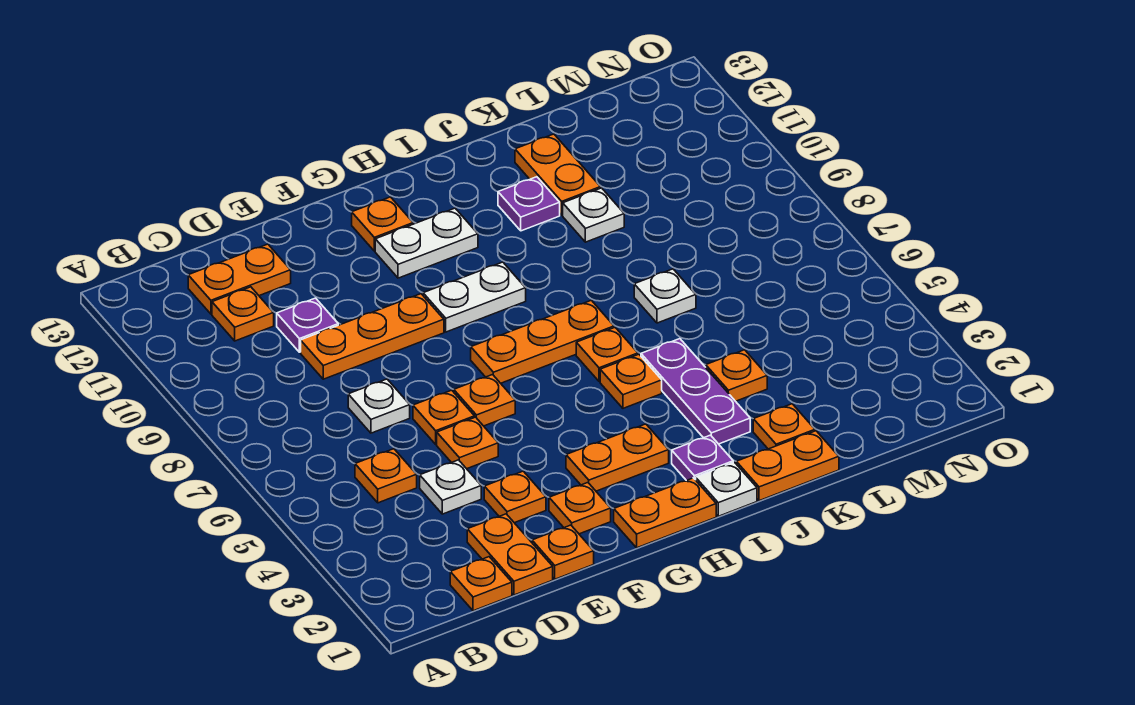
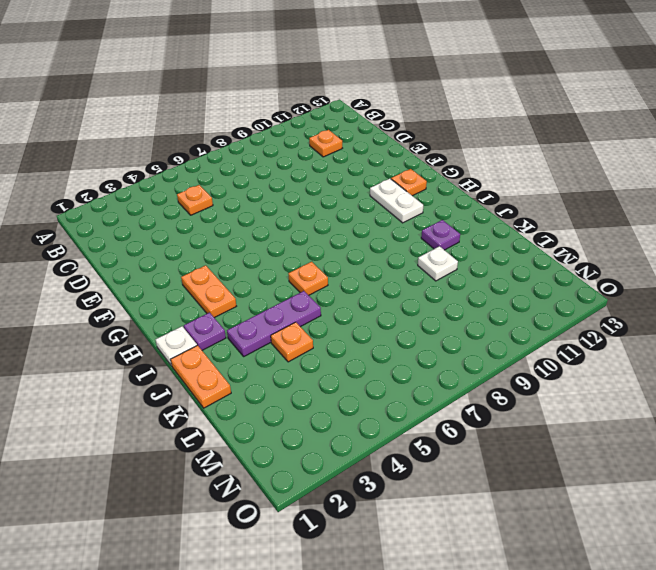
none -> orange plate C1 level 1
none -> orange plate C12:D12 level 1
none -> orange plate D1:D2 level 1
none -> white plate D4 level 1

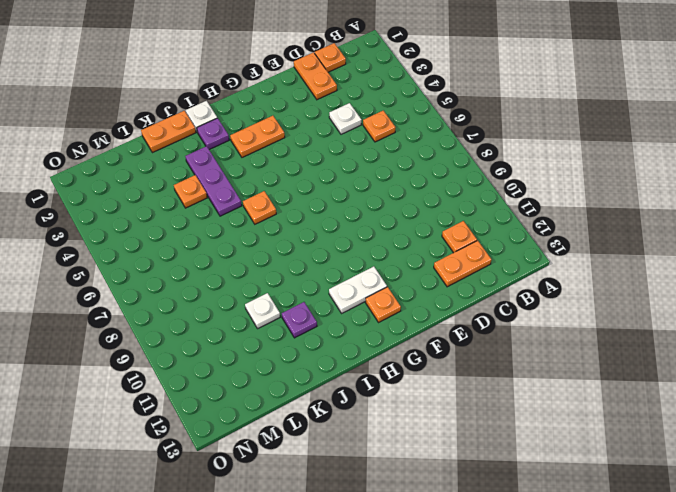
none -> white plate D7 level 1
none -> orange plate D9:F9 level 1
none -> purple plate D10 level 1
none -> orange plate E1 level 1

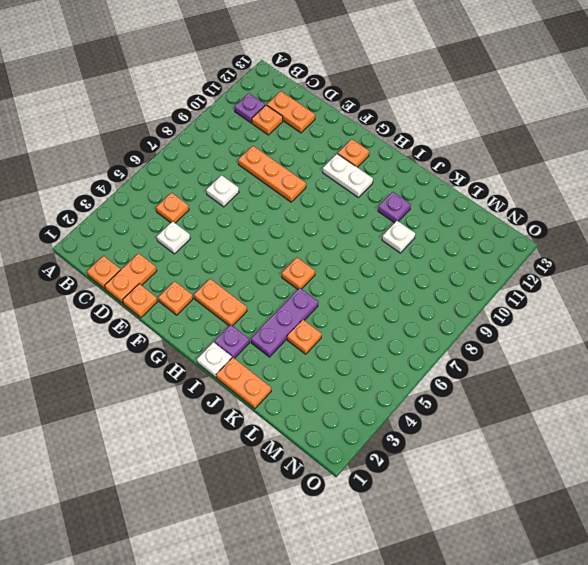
purple plate B11 level 1 -> purple plate D10 level 1
none -> orange plate E3 level 1
none -> orange plate E5 level 1
none -> orange plate E6 level 1
none -> orange plate F6 level 1

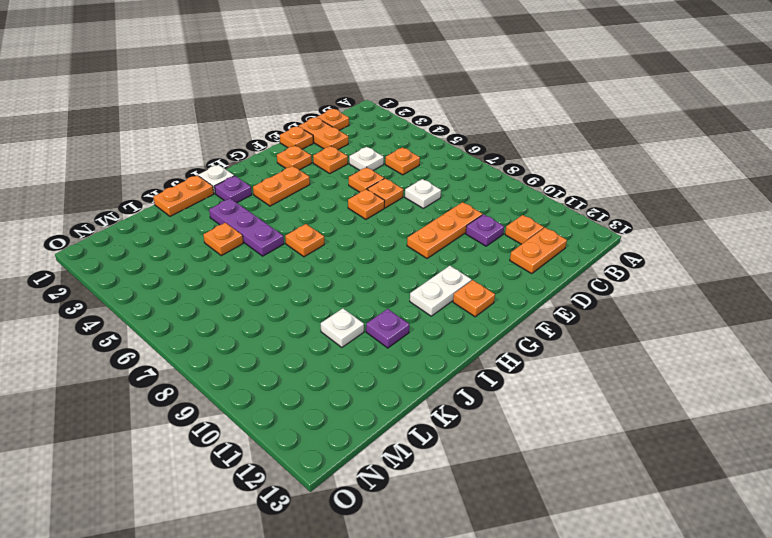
none -> orange plate G1:H1 level 1
none -> orange plate G7:I7 level 1
none -> white plate G9:H9 level 1
none -> orange plate I5 level 1

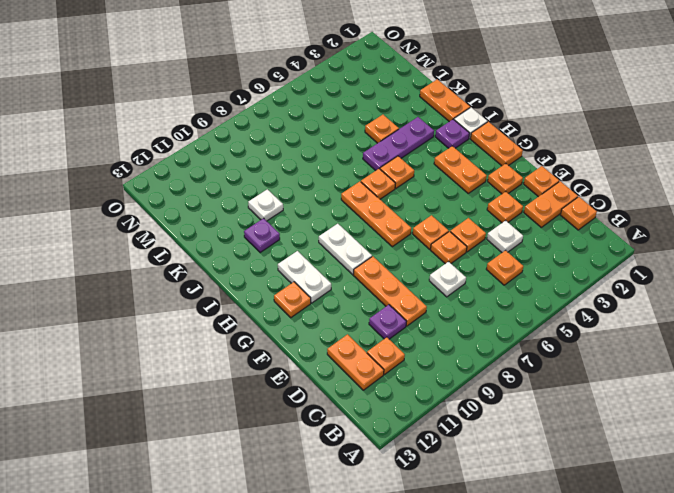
none -> orange plate K2 level 1
none -> white plate K7 level 1
none -> orange plate K11:K12 level 1

